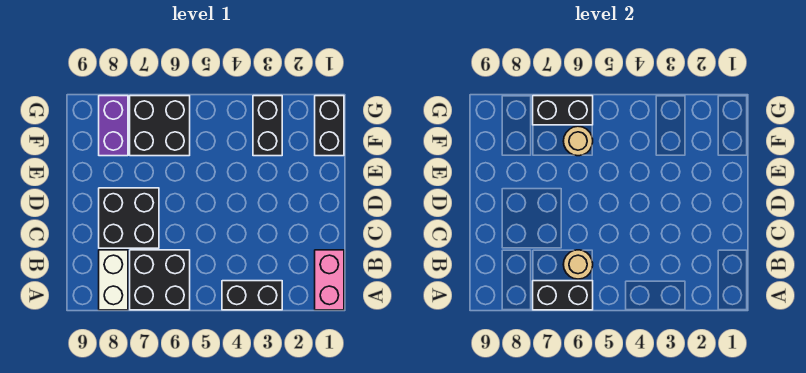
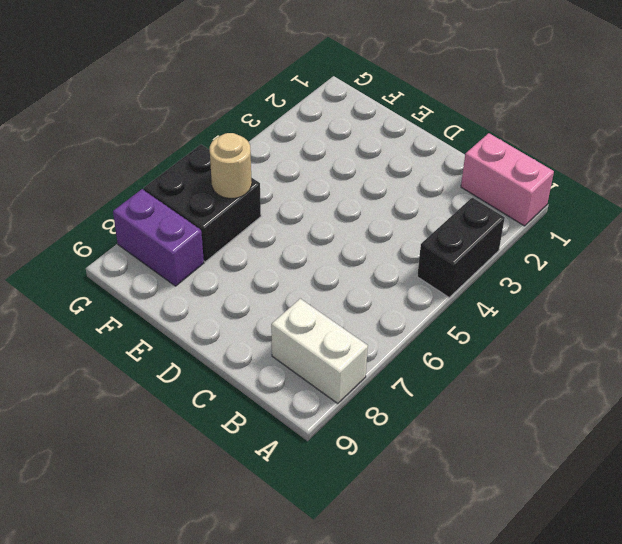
none -> black brick A6:B7 level 1
none -> black brick C7:D8 level 1
none -> black brick F1:G1 level 1

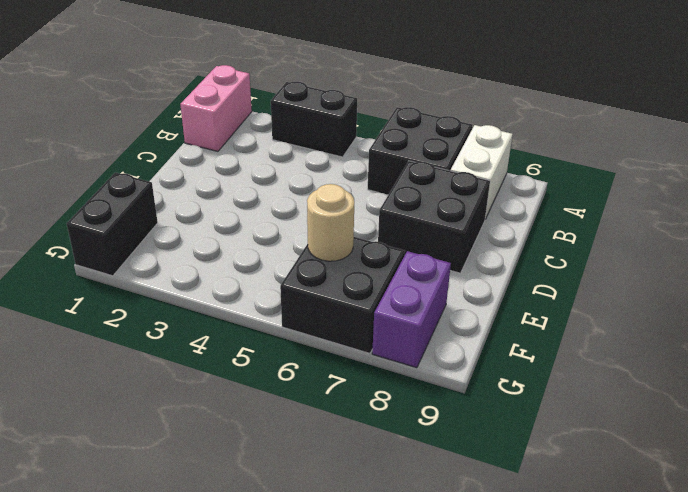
none -> black brick F3:G3 level 1
none -> black brick A6:A7 level 2
none -> tan round brick B6 level 2

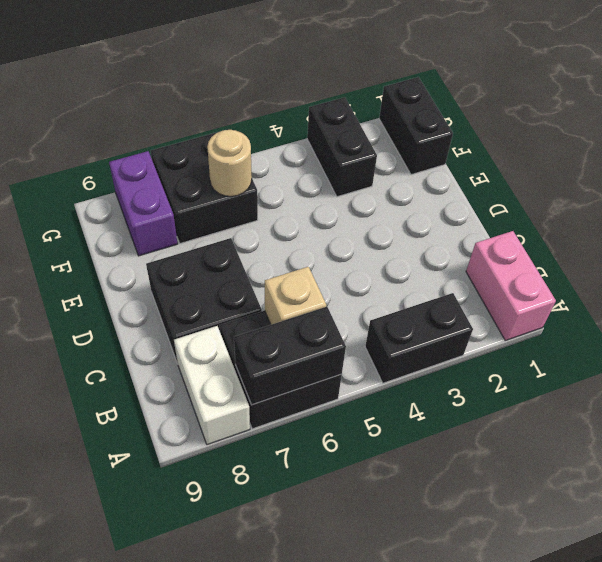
tan brick B6 level 2 -> tan round brick B6 level 2
none -> black brick G6:G7 level 2

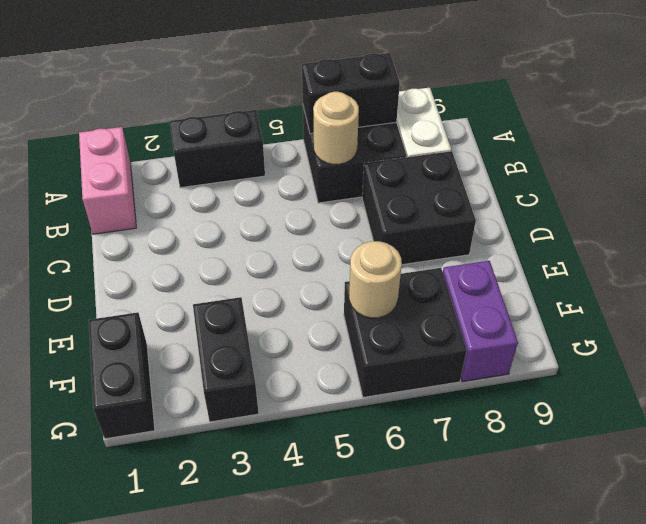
none -> black brick G6:G7 level 2

